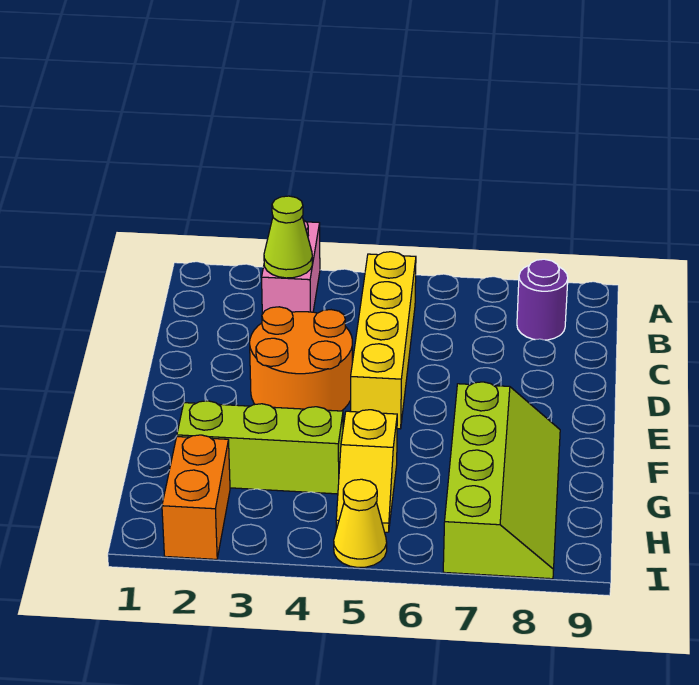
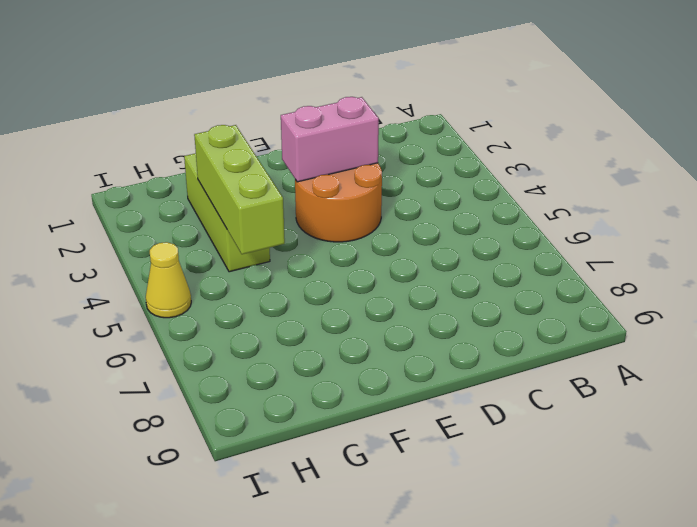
pink brick D3:E3 level 2 -> pink brick A3:B3 level 1
lime brick G3:G5 level 2 -> none
none -> yellow brick B5:E5 level 1
none -> purple round brick B8 level 1

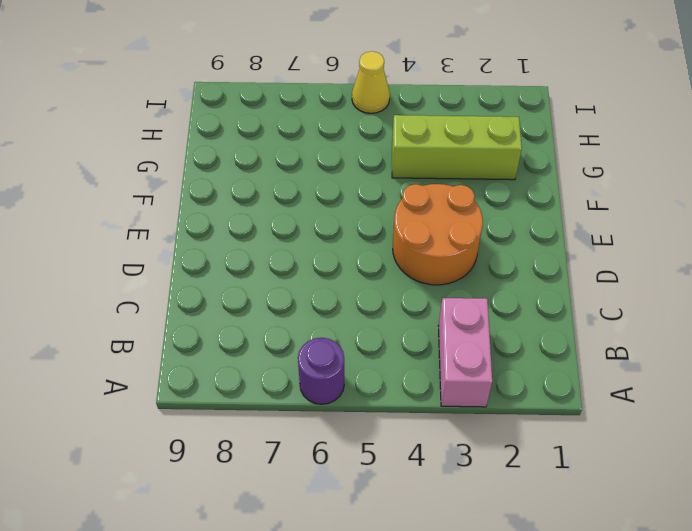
purple round brick A6 level 1 -> purple round brick B8 level 1
none -> yellow brick B5:E5 level 1
none -> lime slope F7:I8 level 1 top 7

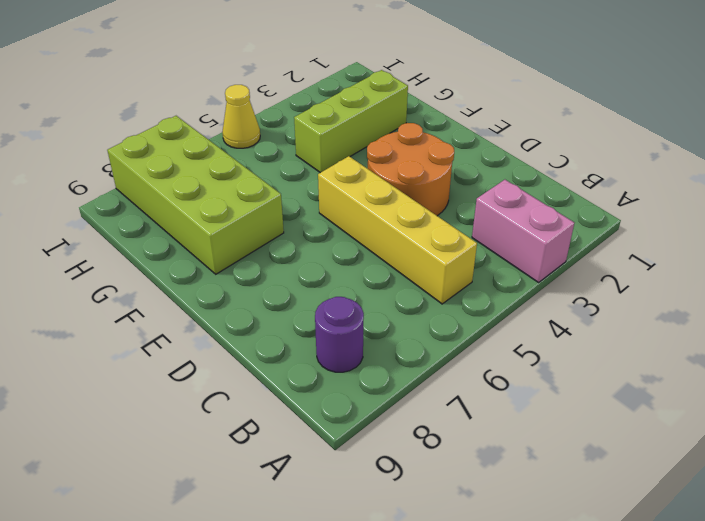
lime brick F7:I8 level 1 -> lime slope F7:I8 level 1 top 7
none -> yellow slope G5:H5 level 1 top G
none -> orange brick H2:I2 level 1

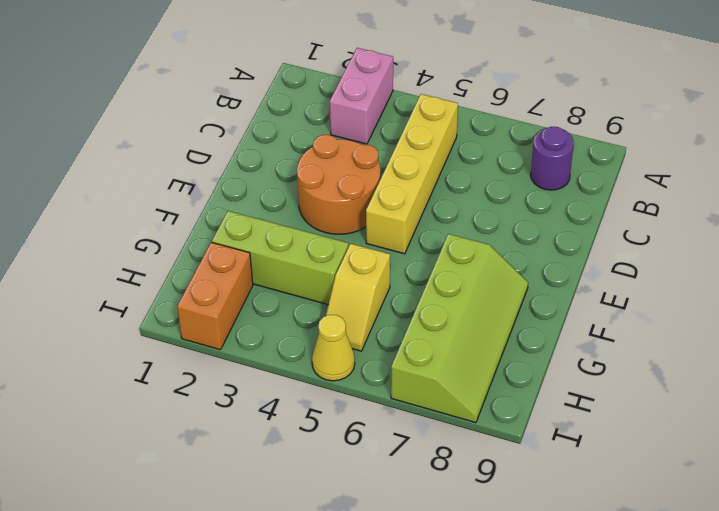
none -> lime cone B3 level 2

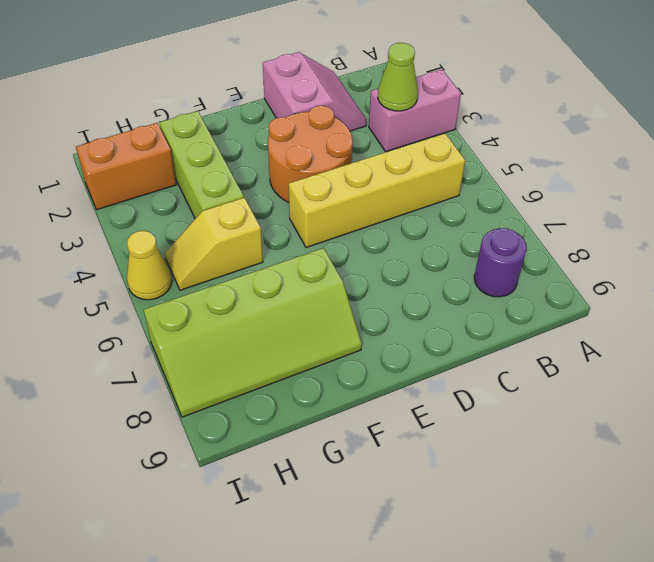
pink slope C1:D2 level 1 top D -> none

